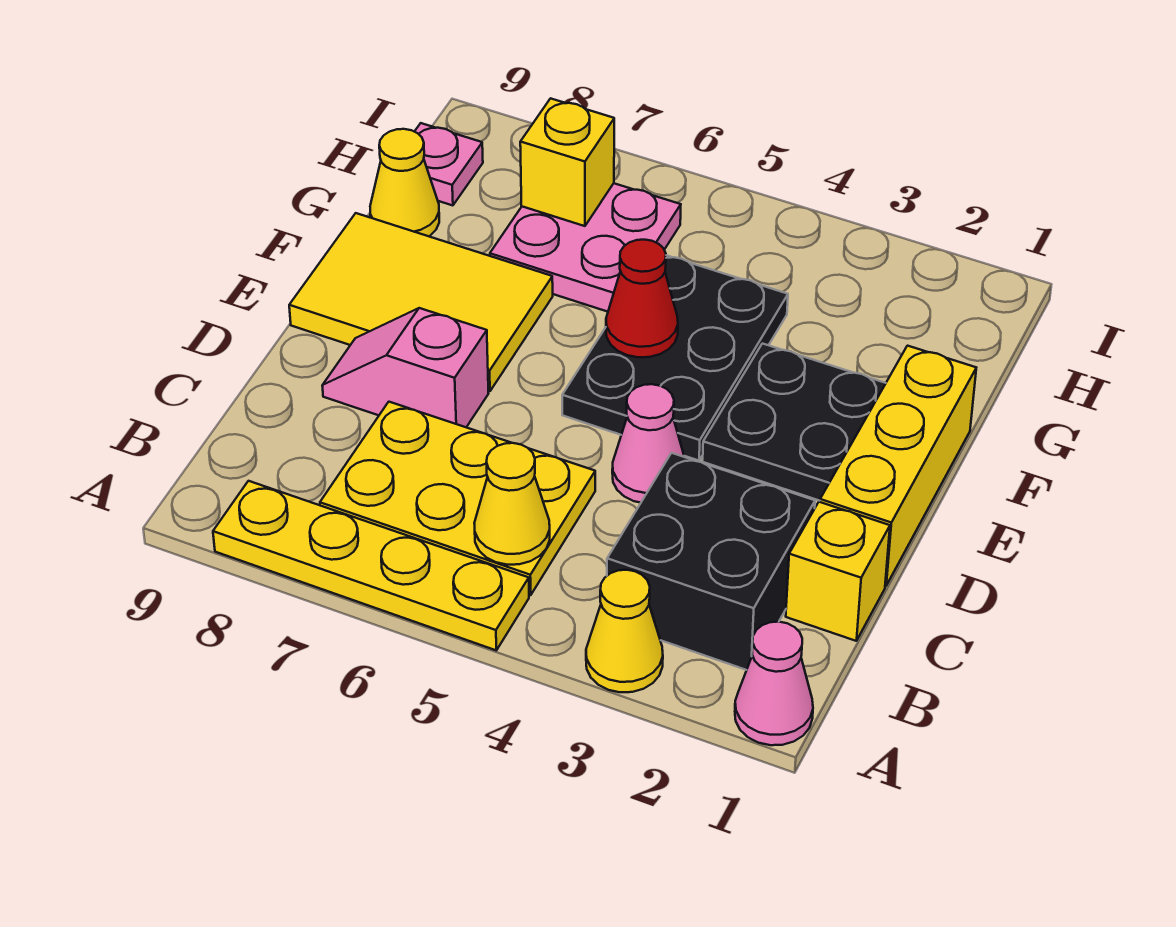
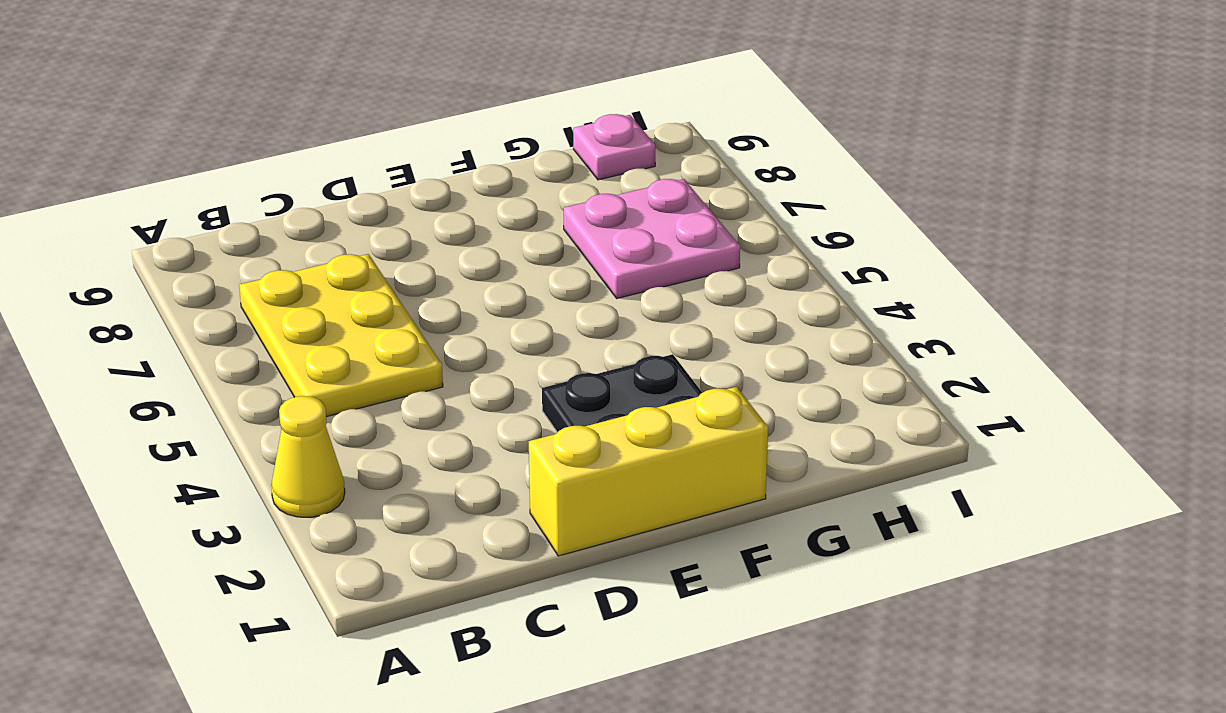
none -> pink cone A1 level 1
none -> yellow plate A5:A8 level 1
none -> black brick B2:C3 level 1

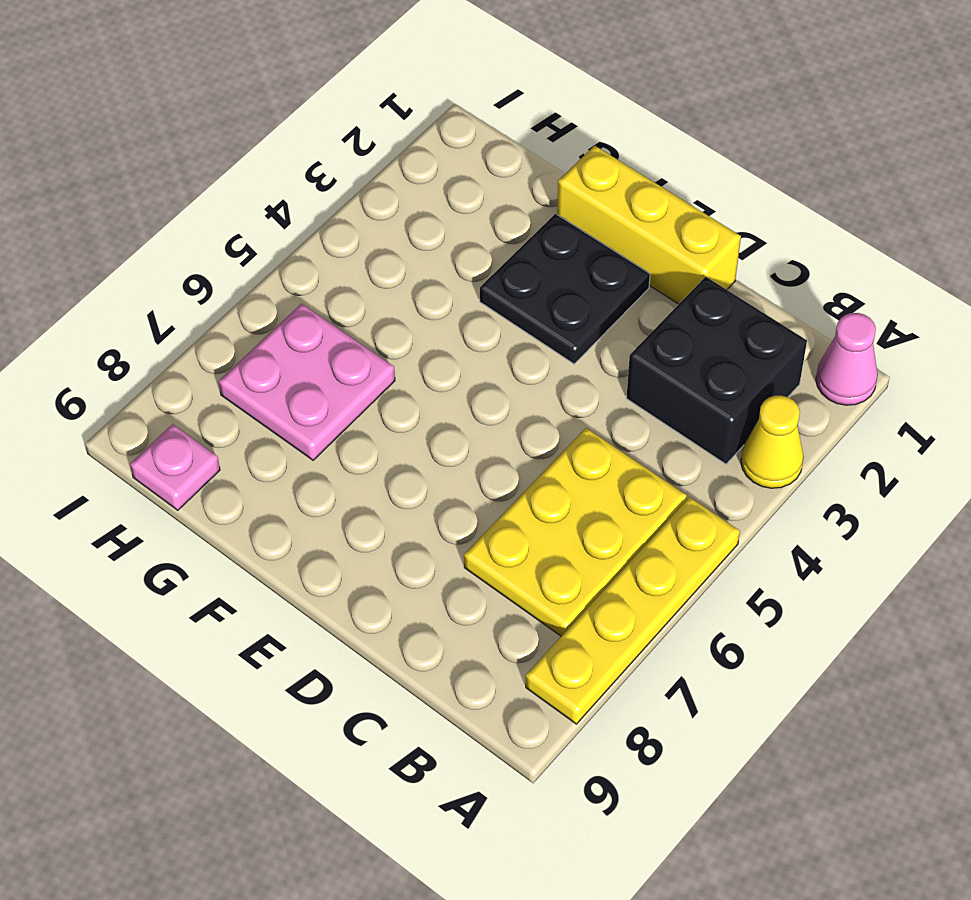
none -> yellow brick C1 level 1
none -> pink cone D4 level 1
none -> pink slope D7:D8 level 1 top 7

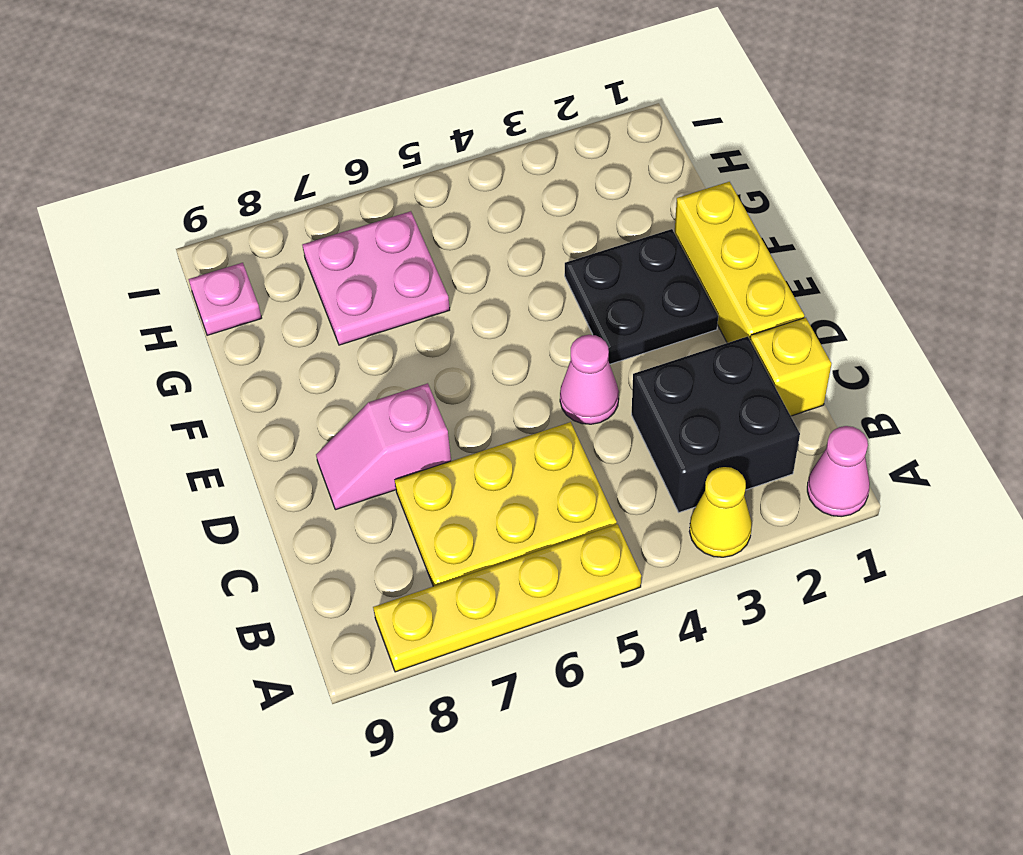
none -> black plate E4:G5 level 1
none -> yellow tile E7:F9 level 1
none -> yellow cone G9 level 1

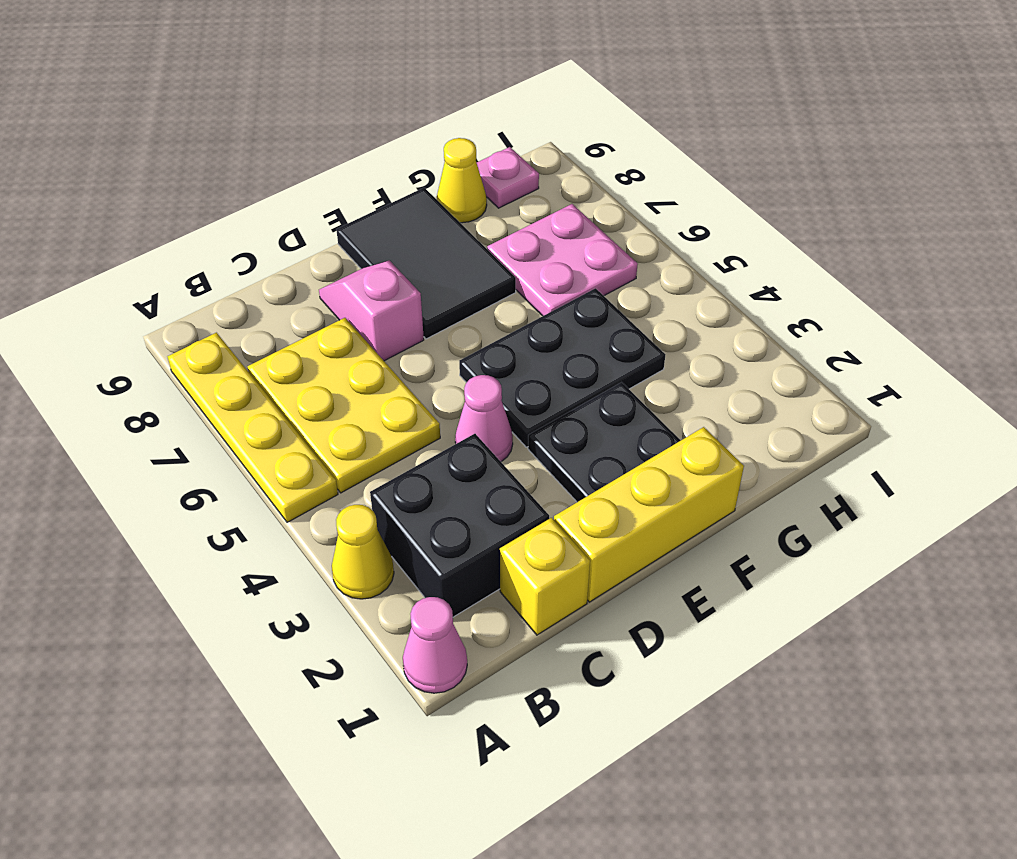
black tile E7:F9 level 1 -> yellow tile E7:F9 level 1
none -> yellow cone B5 level 2
none -> red cone F5 level 2
none -> yellow brick H7 level 2

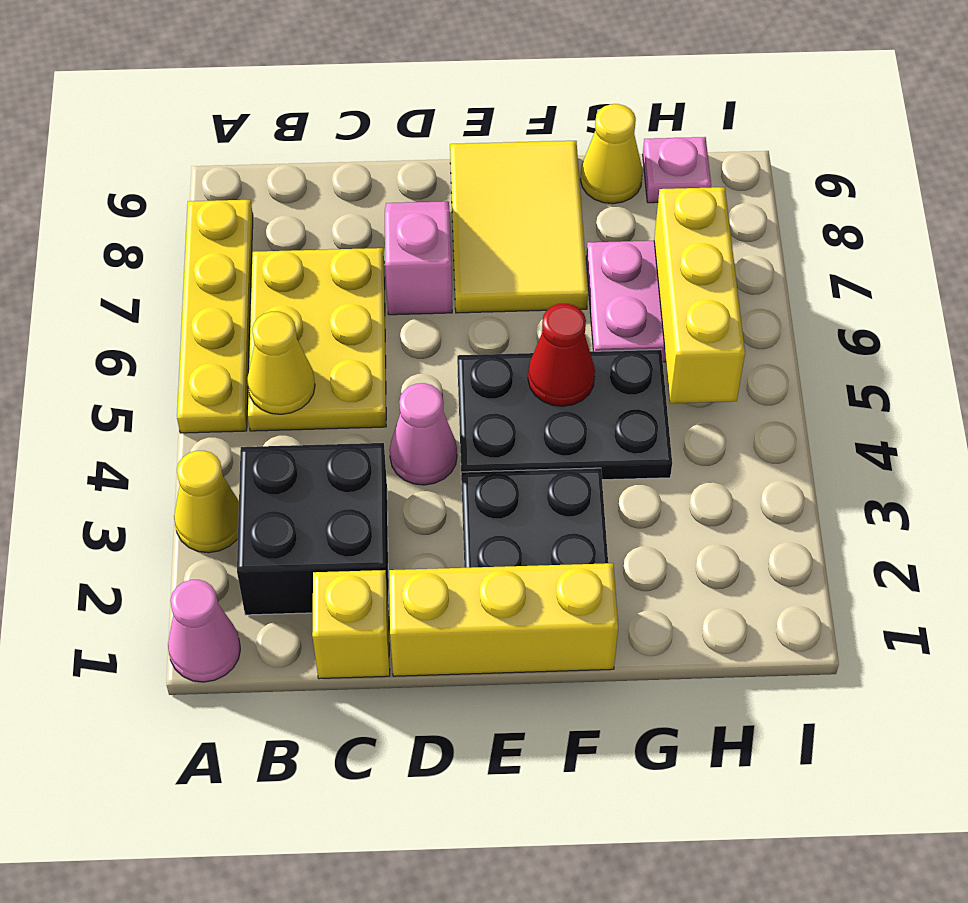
yellow brick H5:H7 level 2 -> yellow brick H7 level 2

